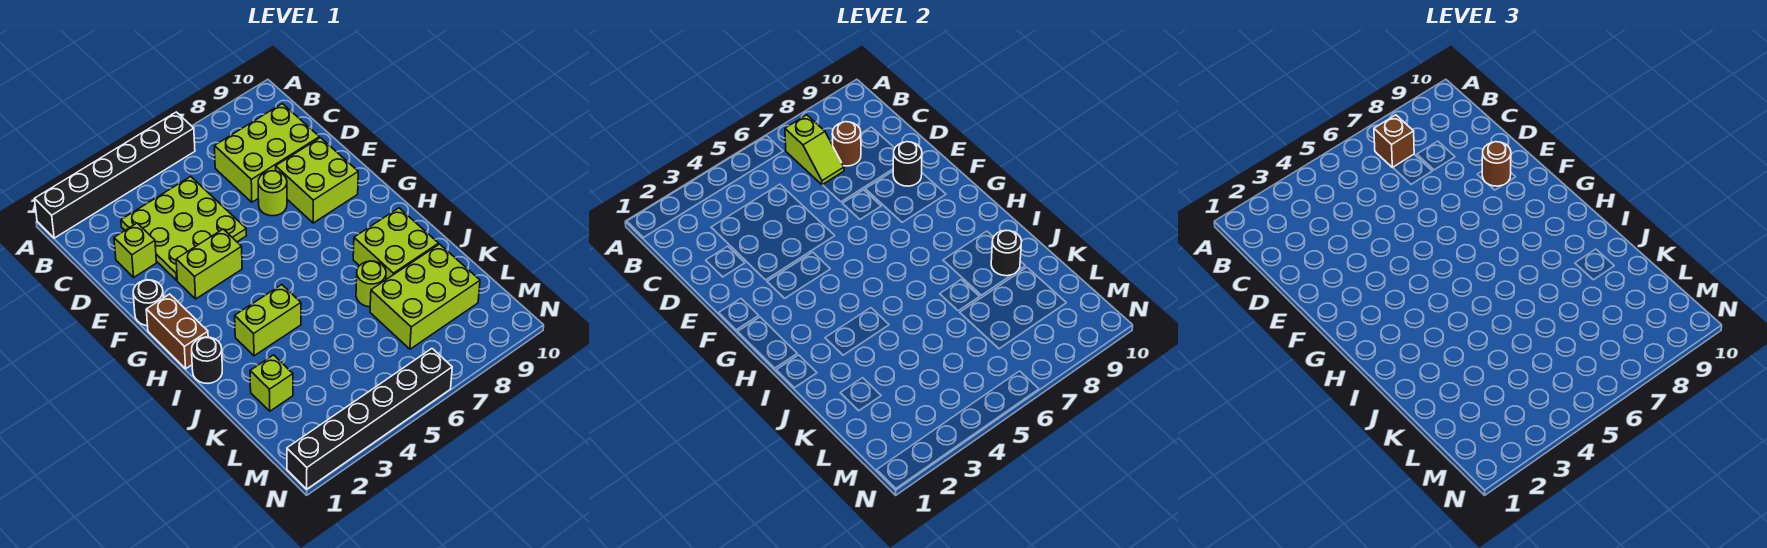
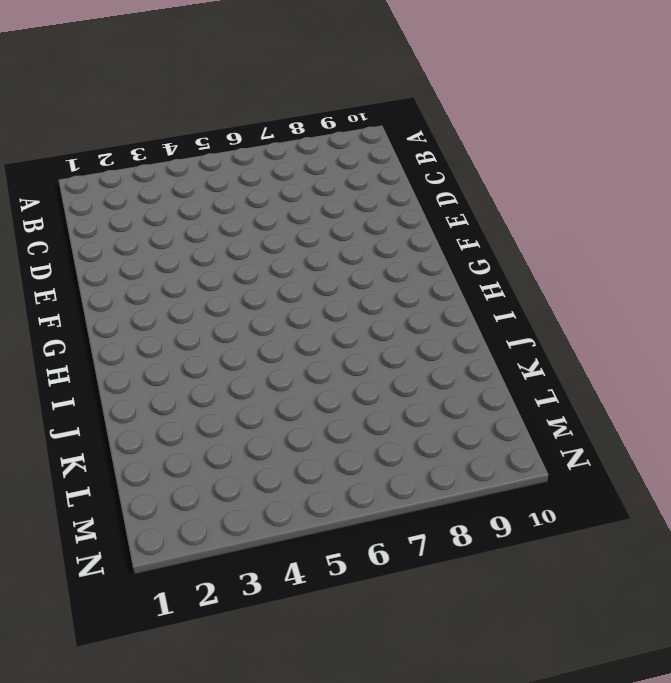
none -> black brick A1:A6 level 1
none -> lime plate C3:E5 level 1
none -> lime brick C7:D9 level 1

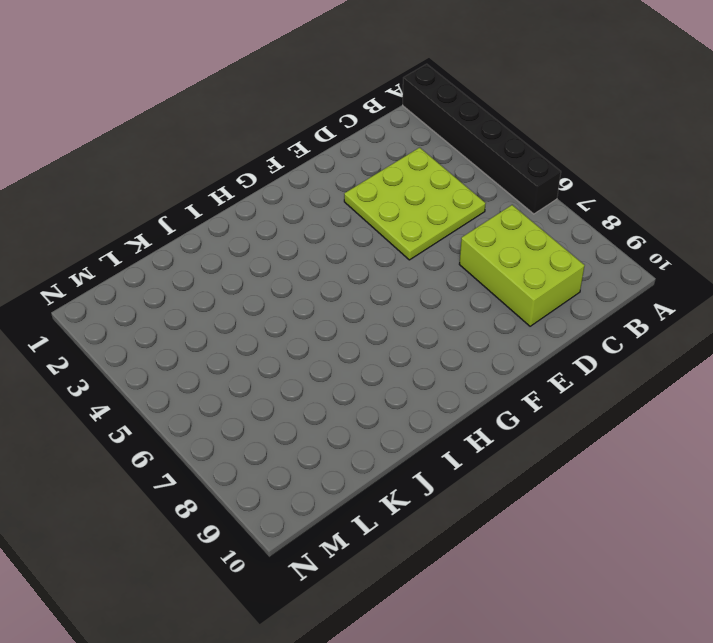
none -> lime brick D2 level 1
none -> lime round brick E7 level 1
none -> lime brick E8:F9 level 1

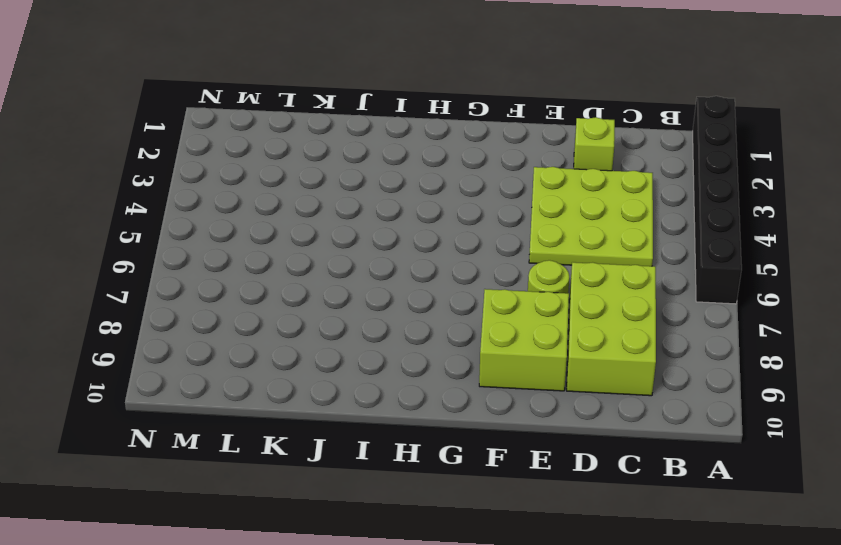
none -> black round brick F1 level 1
none -> lime brick F3:F4 level 1
none -> brown brick G1:H1 level 1

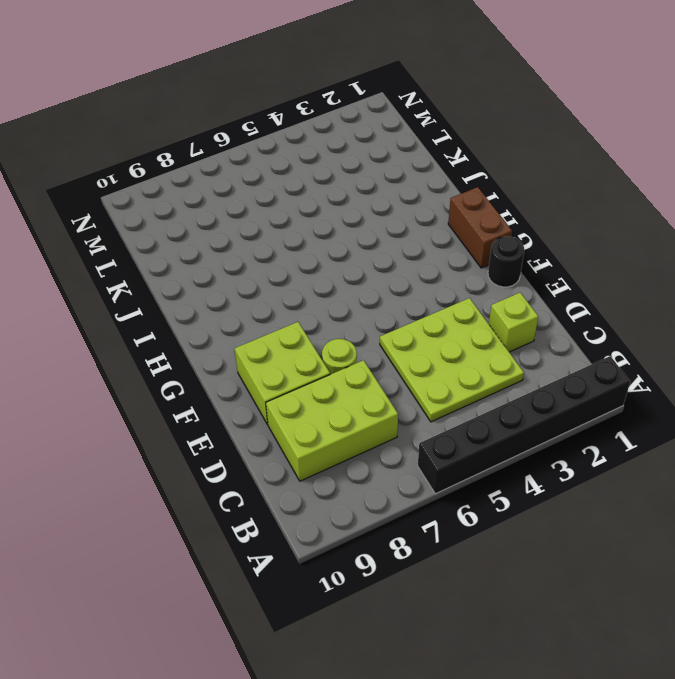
none -> lime brick F3:F4 level 1
none -> black round brick I1 level 1
none -> lime brick I3:I4 level 1

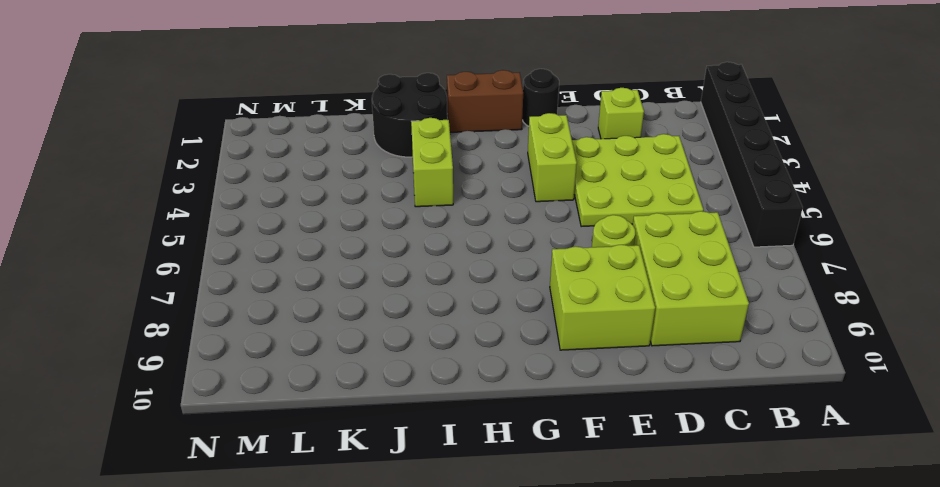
black round brick I1:J2 level 1 -> black round brick I1 level 1
none -> lime brick I8:J9 level 1
none -> lime round brick J7 level 1
none -> lime brick K2 level 1

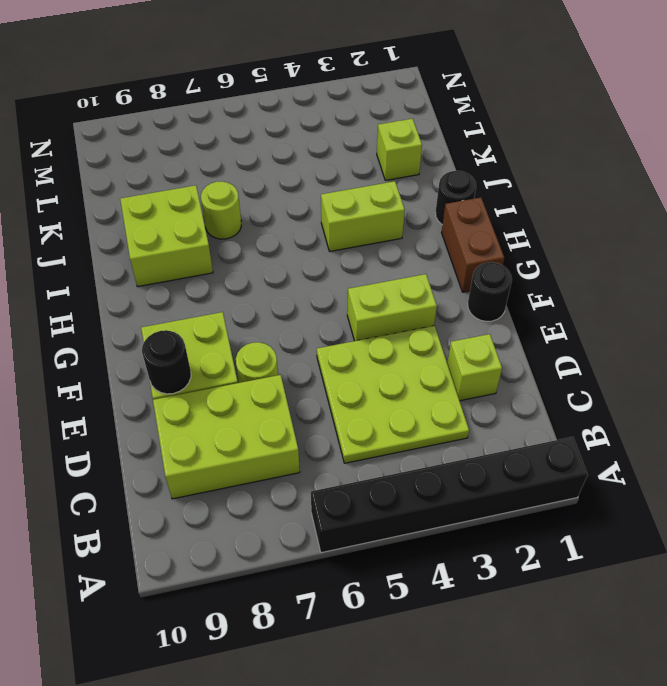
none -> lime brick K7:L9 level 1
none -> black brick N1:N6 level 1
none -> lime slope B7:C7 level 2 top B

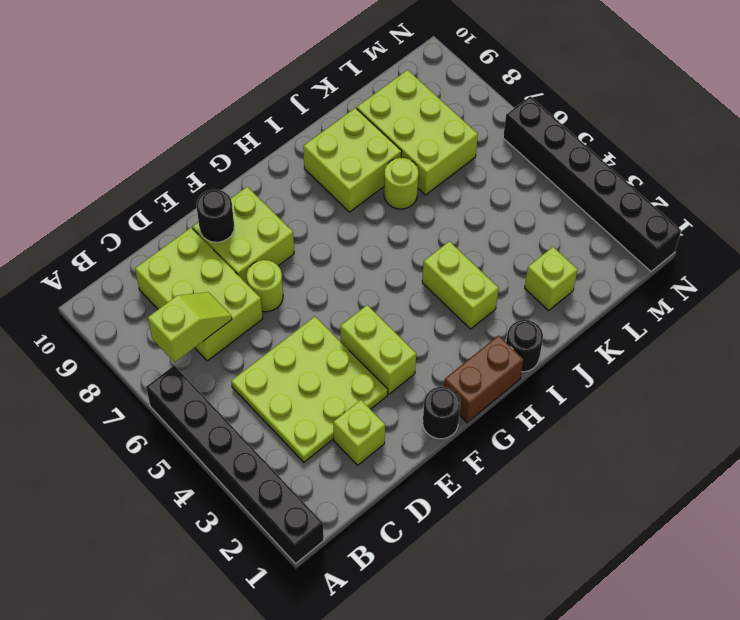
none -> brown round brick C8 level 2
none -> black round brick J9 level 2
none -> brown brick B7 level 3

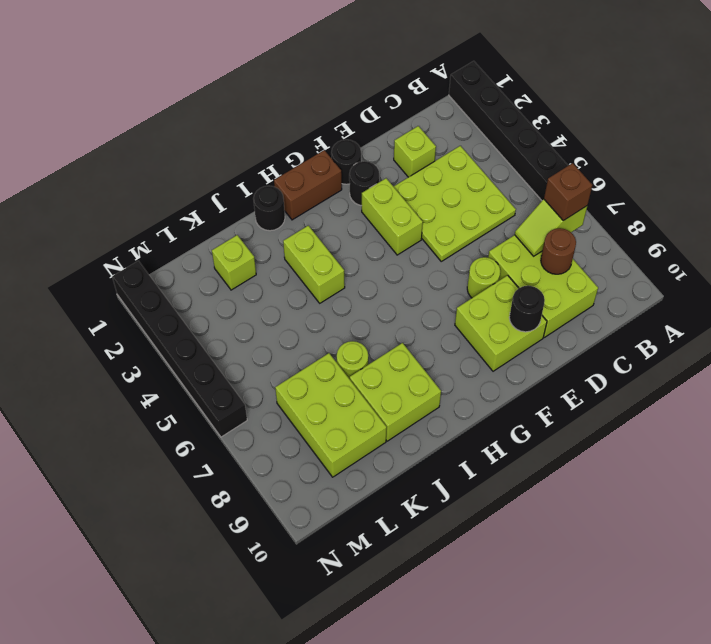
black round brick F2 level 1 -> black round brick J9 level 2
none -> brown round brick E9 level 3

